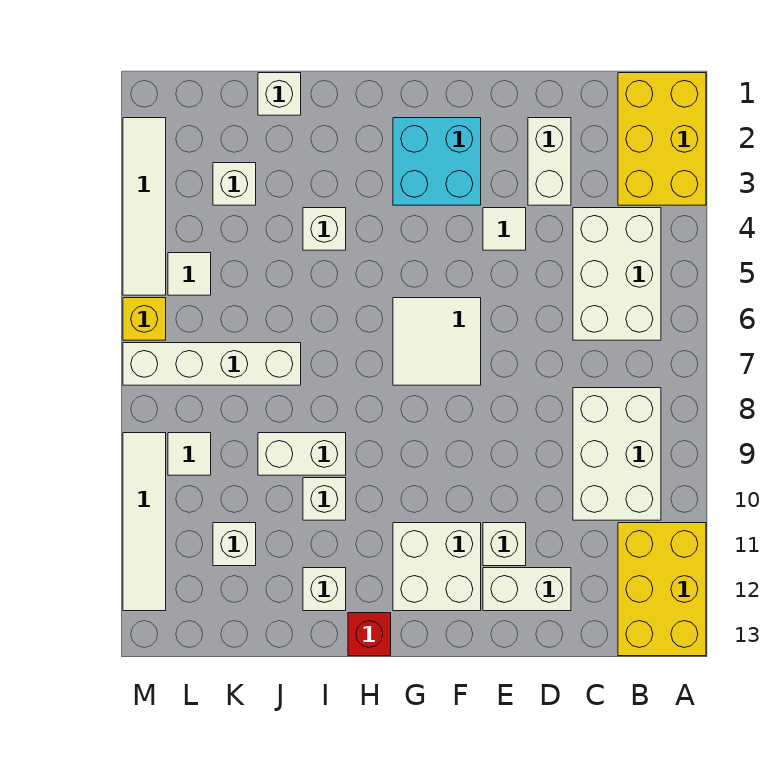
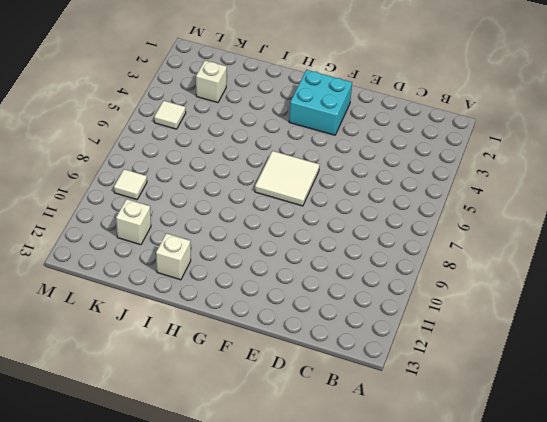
none -> yellow brick A1:B3 level 1
none -> yellow brick A11:B13 level 1
none -> white brick B4:C6 level 1

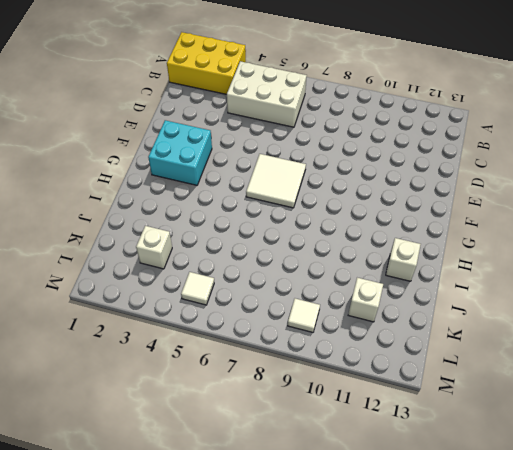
none -> yellow brick A11:B13 level 1
none -> white brick B8:C10 level 1
none -> white brick D2:D3 level 1

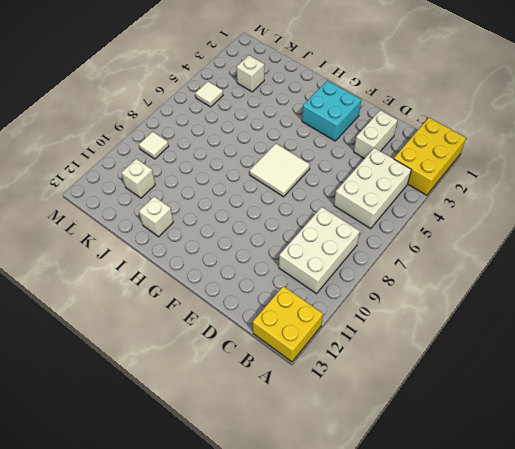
yellow brick A12:B13 level 1 -> yellow brick A11:B13 level 1
none -> white brick D12:E12 level 1
none -> white tile E4 level 1
none -> white brick E11 level 1

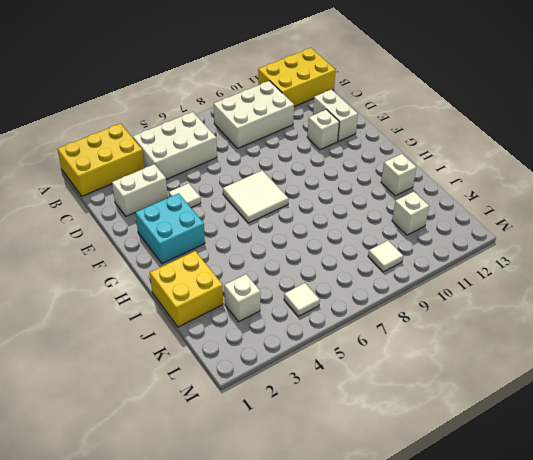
yellow brick I1:J2 level 1 -> white brick J1 level 1
none -> white brick F11:G12 level 1
none -> red brick H13 level 1
none -> white brick I4 level 1

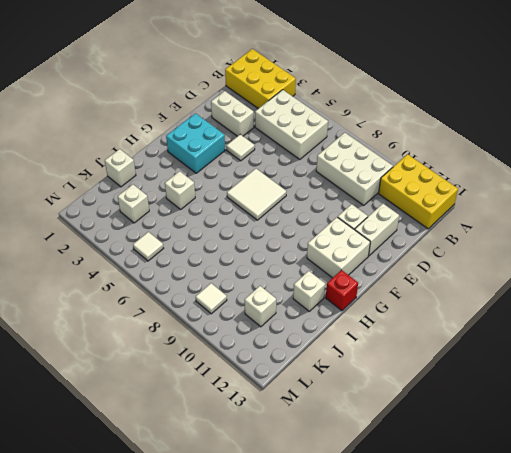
none -> white brick I9:J9 level 1
none -> white brick I10 level 1
none -> white brick J7:M7 level 1

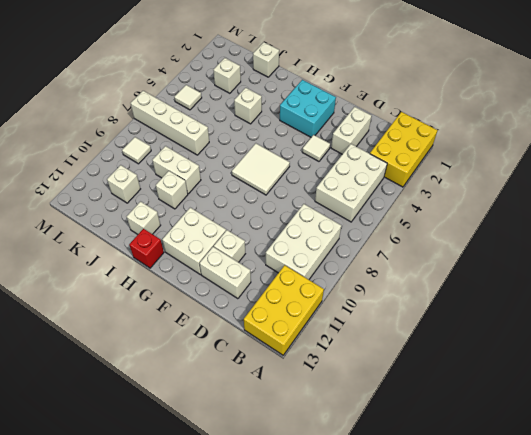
none -> white tile M2:M5 level 1
none -> yellow brick M6 level 1
none -> white tile M9:M12 level 1

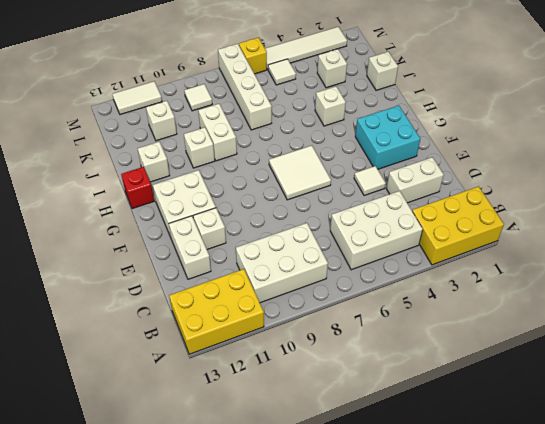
white tile M11:M12 level 1 -> white tile M9:M12 level 1

